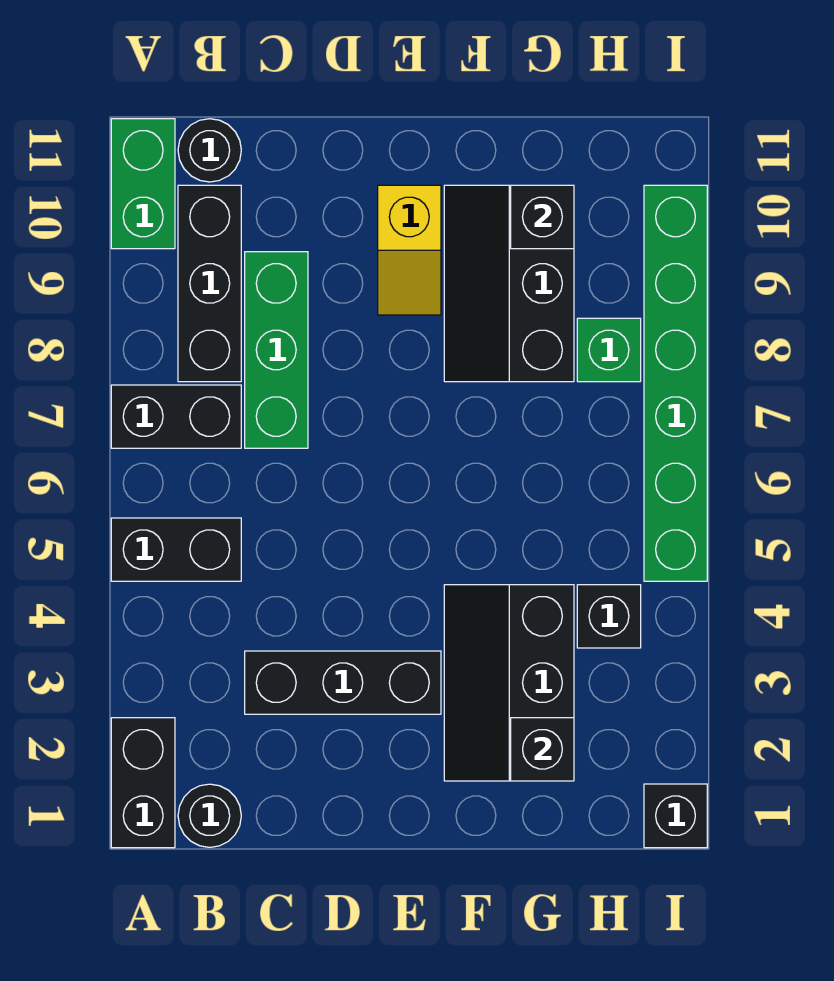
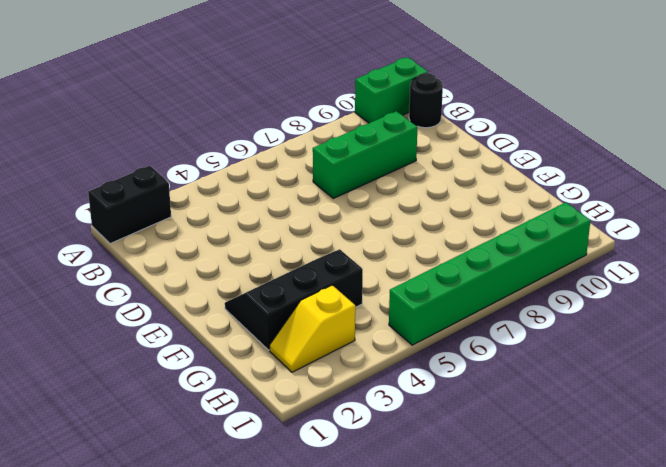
yellow slope H2:H3 level 1 top 3 -> yellow slope E9:E10 level 1 top 10
none -> black brick A5:B5 level 1
none -> black brick A7:B7 level 1
none -> black round brick B1 level 1

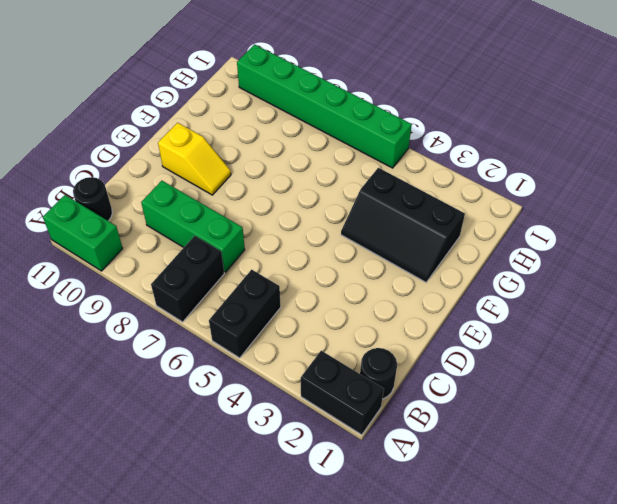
none -> black brick B8:B10 level 1
none -> black brick C3:E3 level 1
none -> black slope F8:G10 level 1 top G

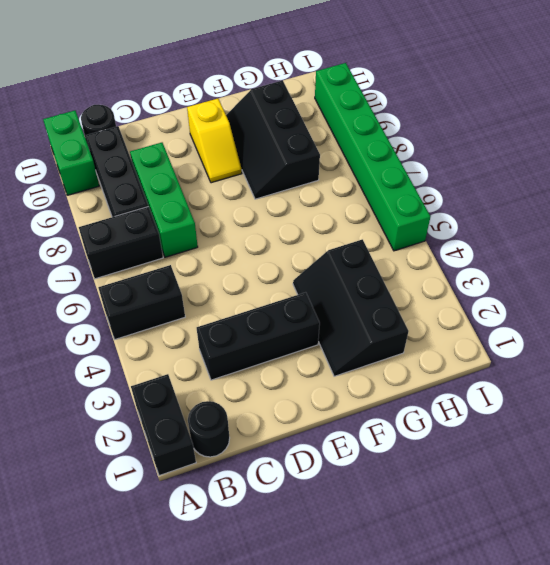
none -> black brick H4 level 1
none -> green brick H8 level 1
none -> black brick I1 level 1

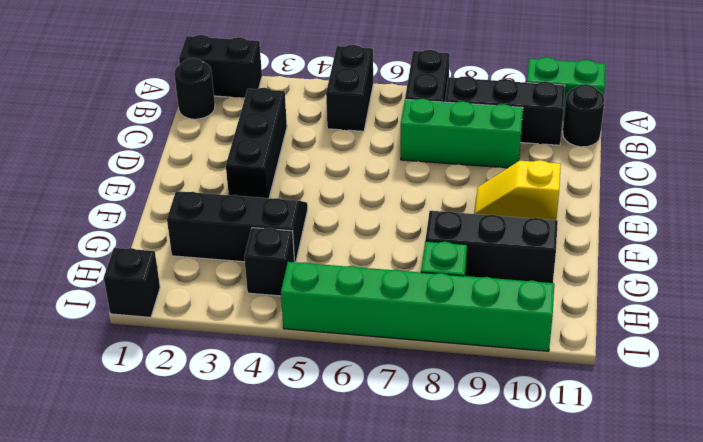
none -> black brick G2 level 2
none -> black brick G10 level 2

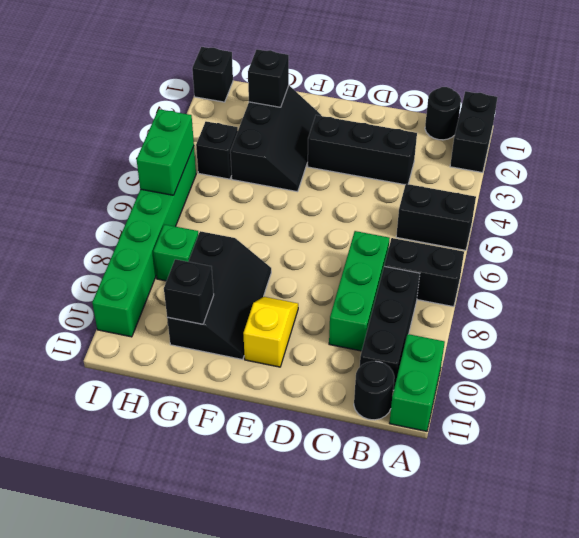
green brick I5:I6 level 2 -> none

